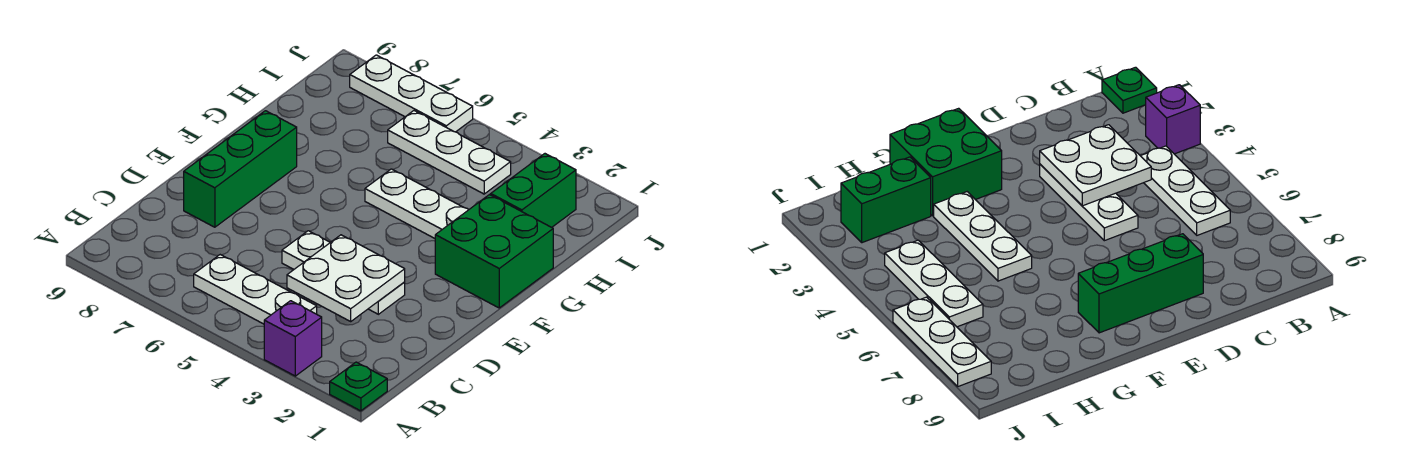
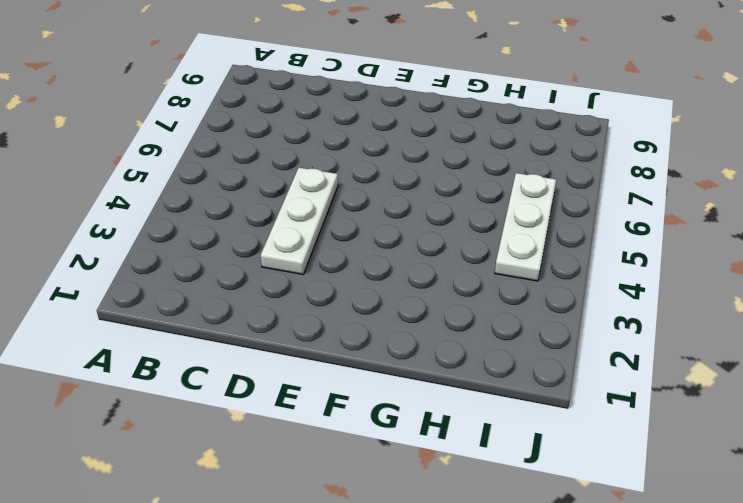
none -> green plate A1 level 1
none -> purple brick A3 level 1

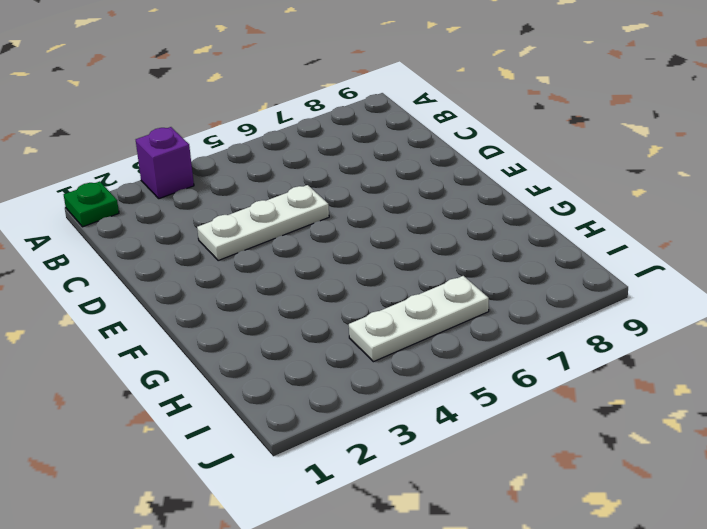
none -> white plate B4:B6 level 1
none -> green brick D8:F8 level 1

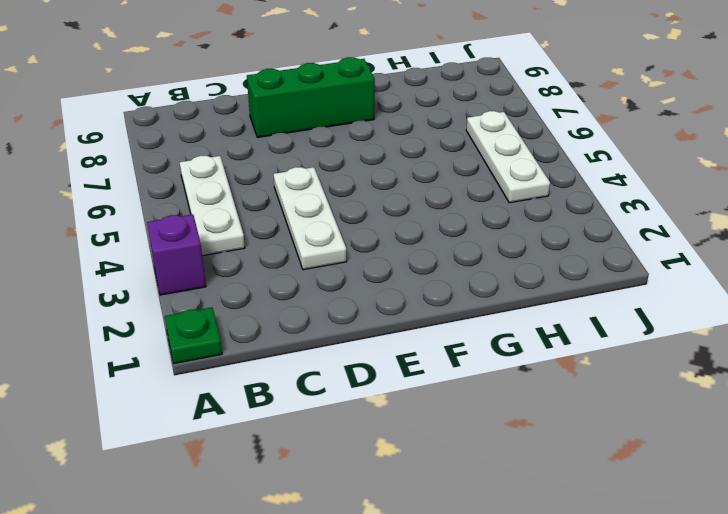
none -> green brick F1:G2 level 1
none -> white plate G3:G5 level 1

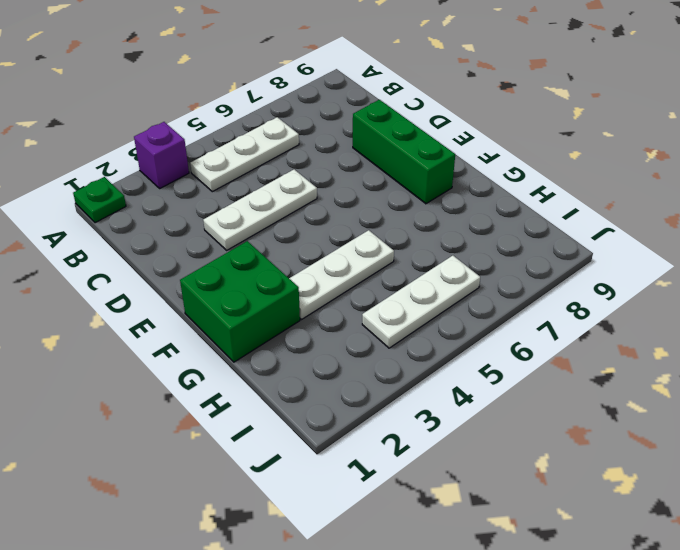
none -> green brick H2:I2 level 1
none -> white plate J6:J8 level 1

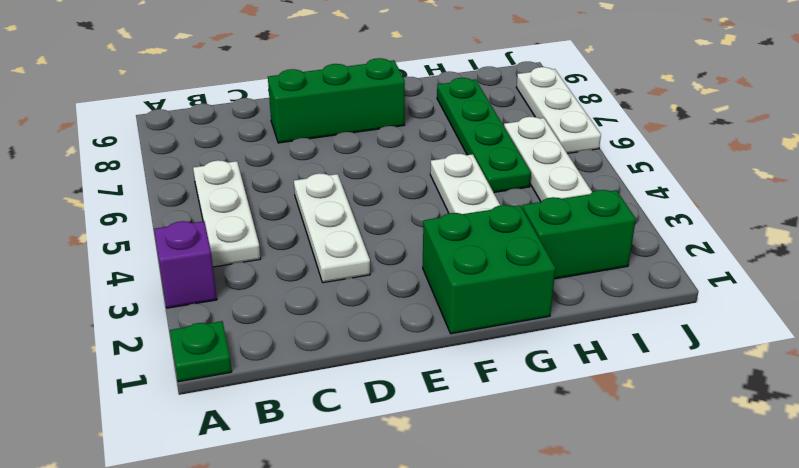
green plate H5:H8 level 1 -> none
none -> white plate C3:D4 level 2

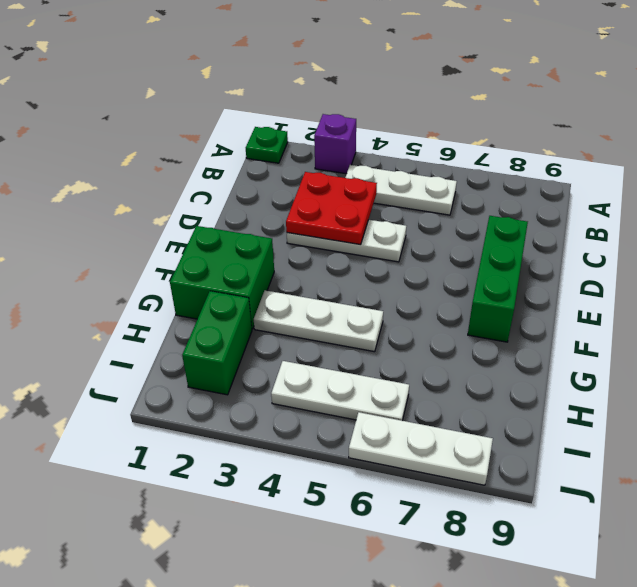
red plate C3:D4 level 2 -> white plate C3:D4 level 2

